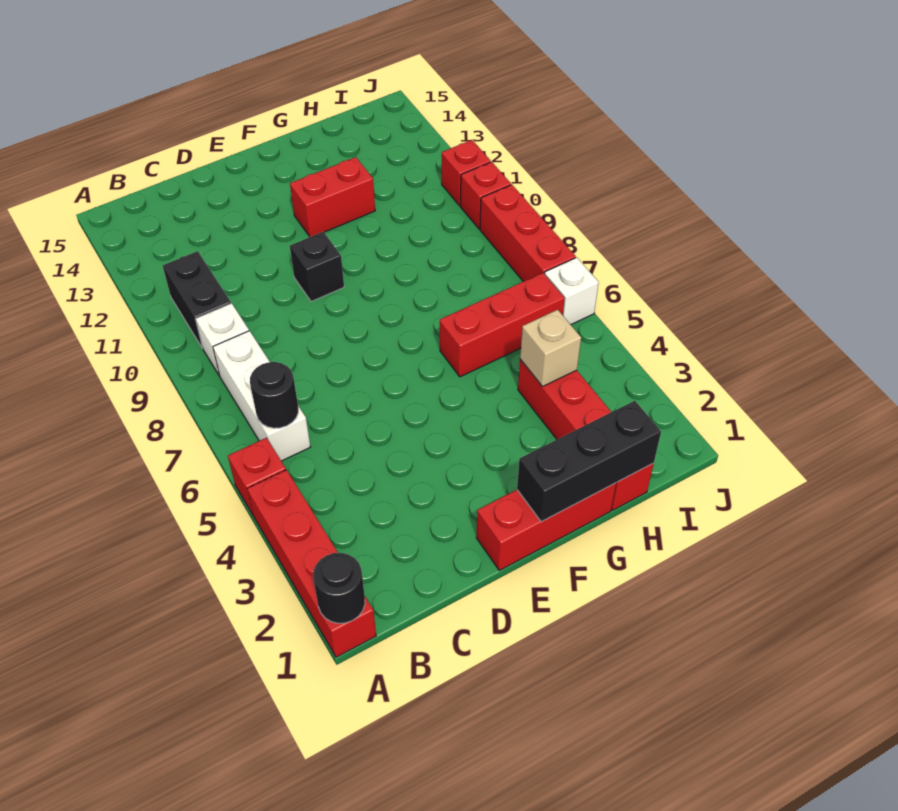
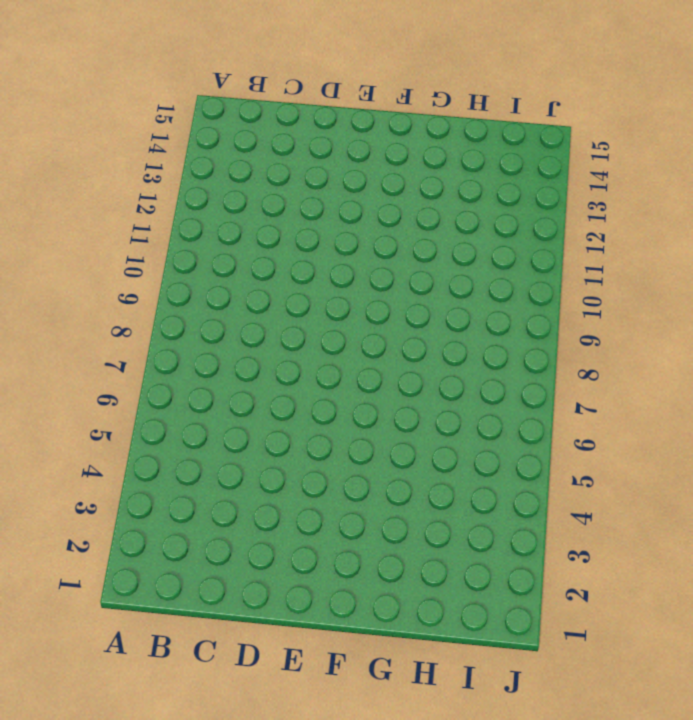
none -> red brick A1:A4 level 1
none -> red brick A5 level 1
none -> white brick B6:B8 level 1

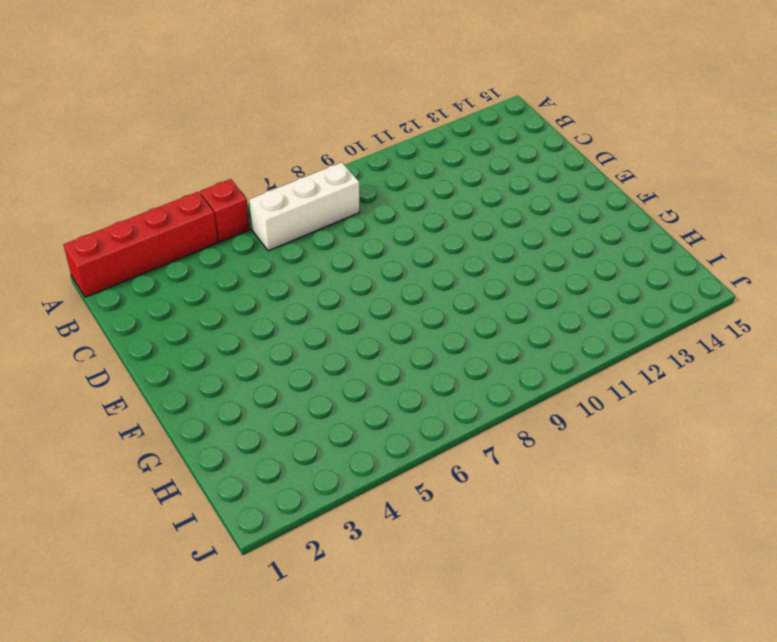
none -> white brick B9 level 1
none -> black brick B10:B11 level 1
none -> red brick E1:G1 level 1

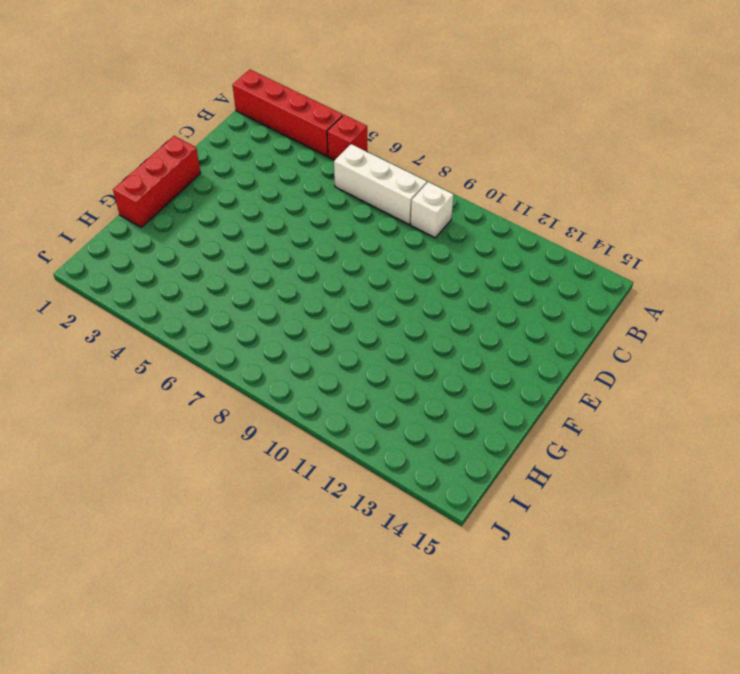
none -> black brick B10:B11 level 1
none -> black brick E10 level 1
none -> red brick F12:G12 level 1

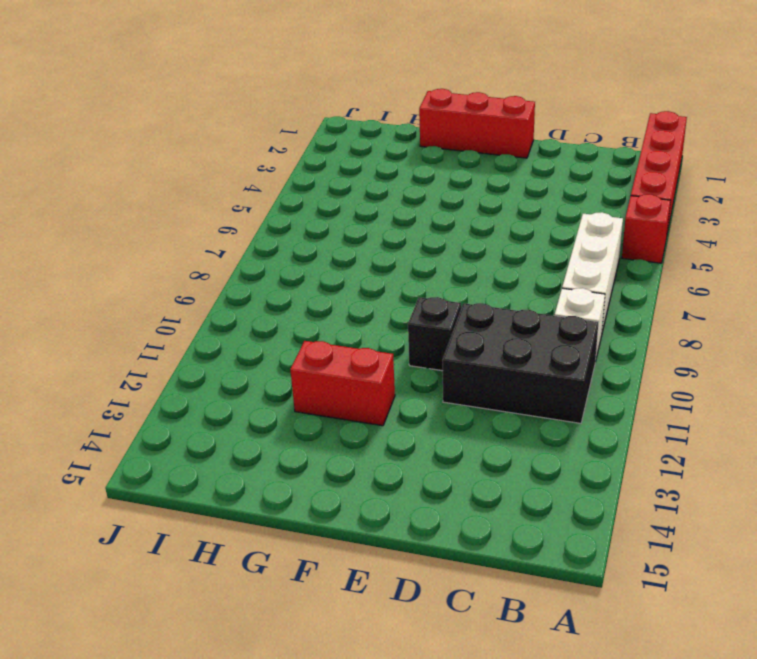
black brick B10:D11 level 1 -> black brick B10:B11 level 1
none -> red brick G6:I6 level 1
none -> red brick H1:H4 level 1
none -> white brick J6 level 1

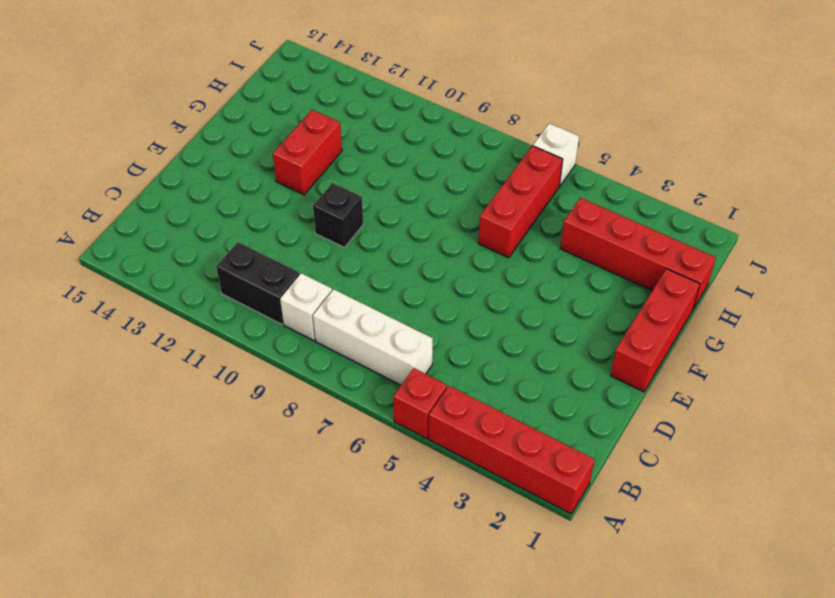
none -> red brick J7:J9 level 1
none -> red brick J10 level 1
none -> red brick J11 level 1

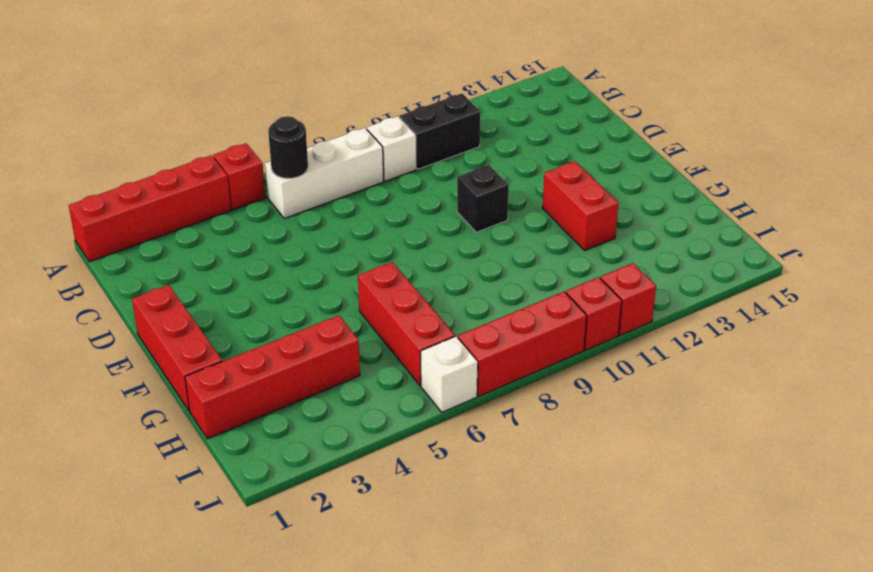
none -> black round brick A1 level 2
none -> black brick F1:H1 level 2
none -> tan brick H4 level 2

